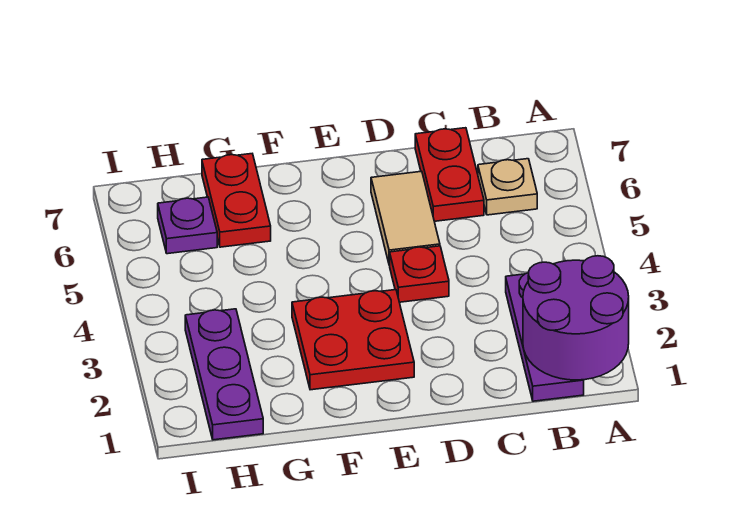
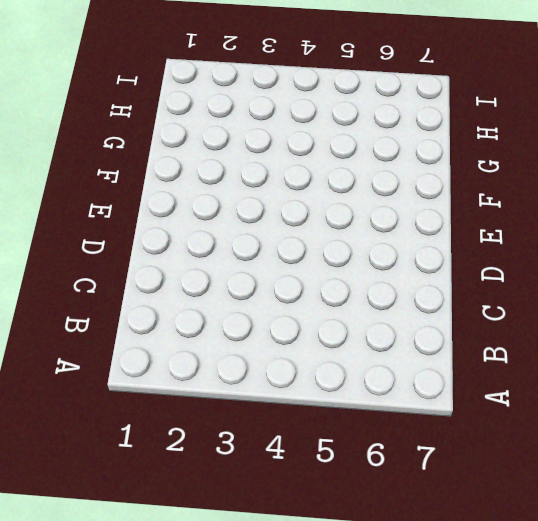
none -> purple plate B1:B3 level 1
none -> tan plate B6 level 1

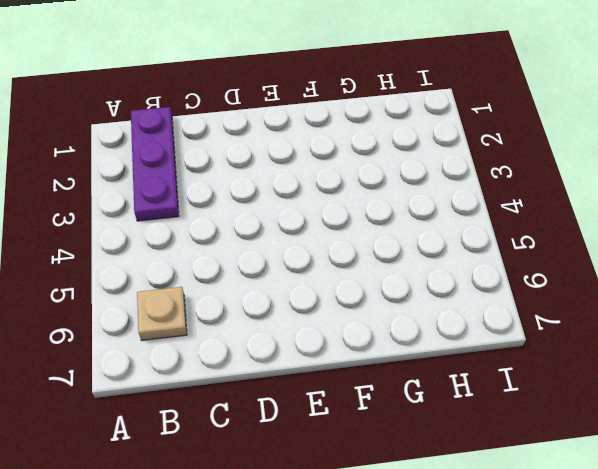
none -> red plate C6:C7 level 1
none -> red plate D4 level 1

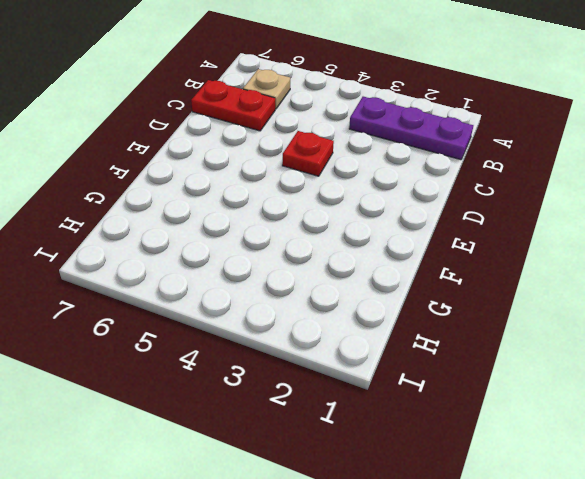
none -> tan tile D5:D6 level 1
none -> red plate E2:F3 level 1

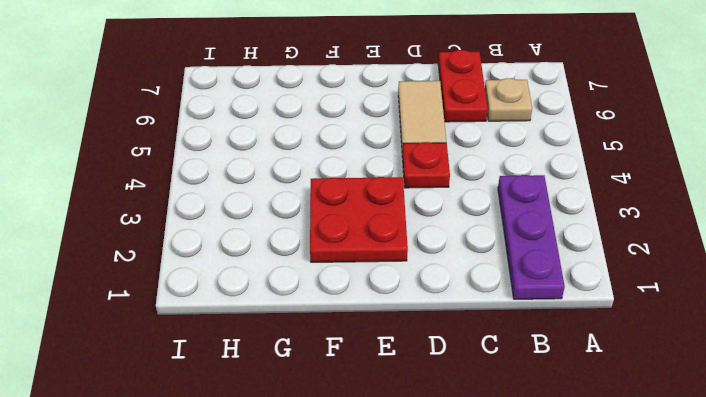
none -> red plate G6:G7 level 1
none -> purple plate H1:H3 level 1

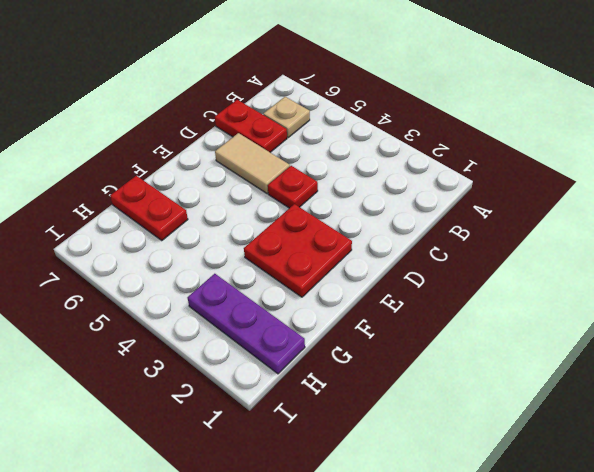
none -> purple plate B1:B3 level 1
none -> purple plate H6 level 1

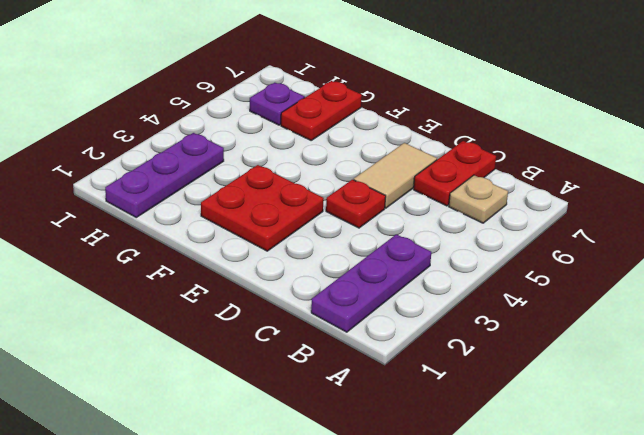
none -> purple round brick A1:B2 level 2

